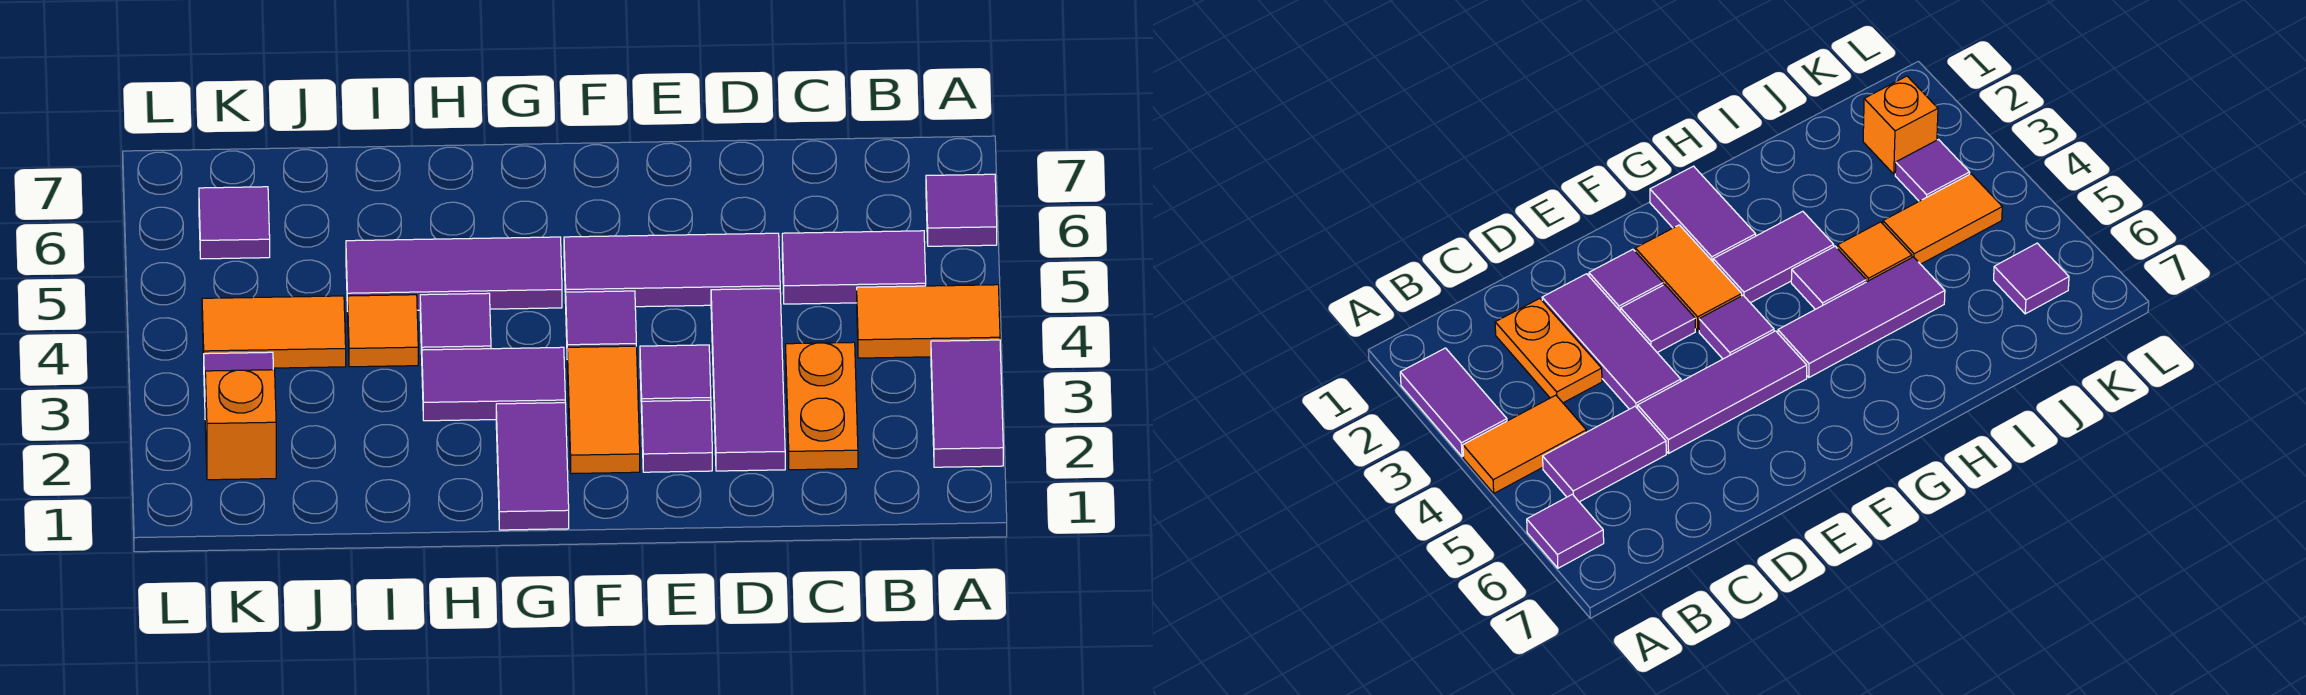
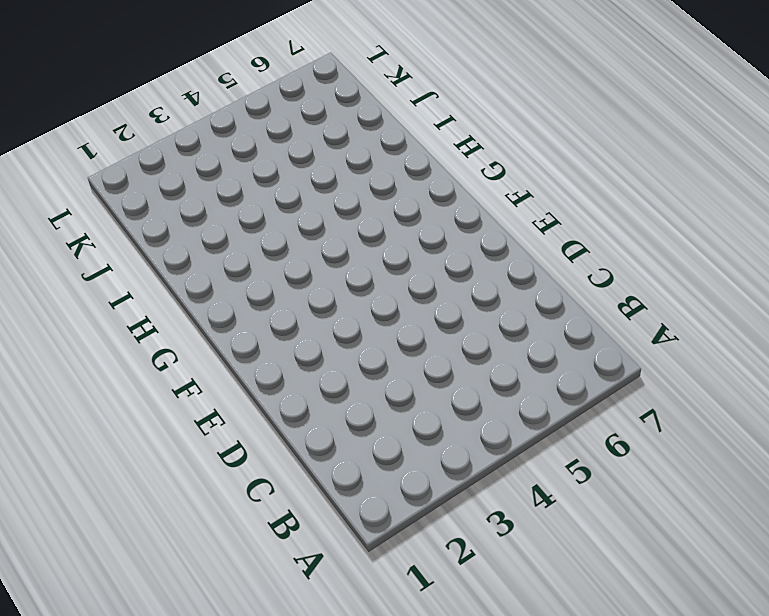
none -> purple tile A2:A3 level 1
none -> orange tile A4:B4 level 1
none -> purple tile A6 level 1

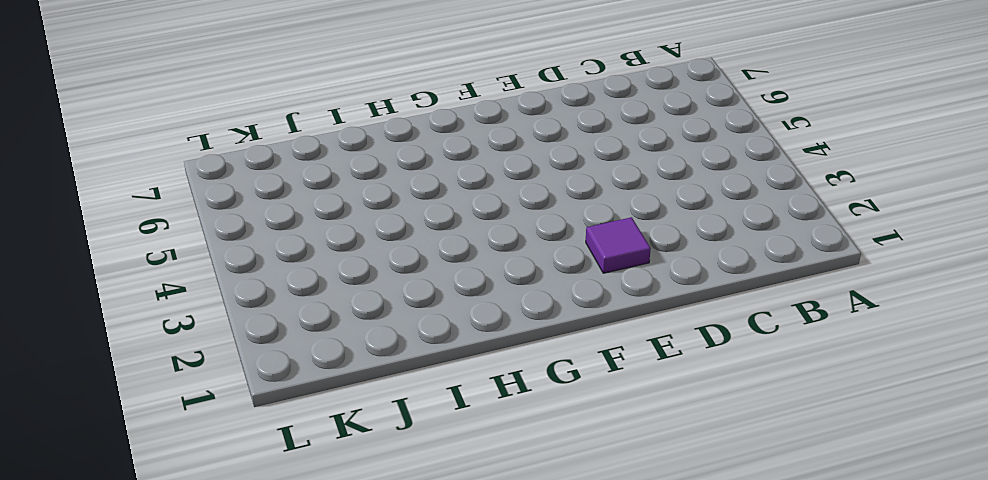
none -> purple tile A2:A3 level 1
none -> orange tile A4:B4 level 1
none -> purple tile A6 level 1

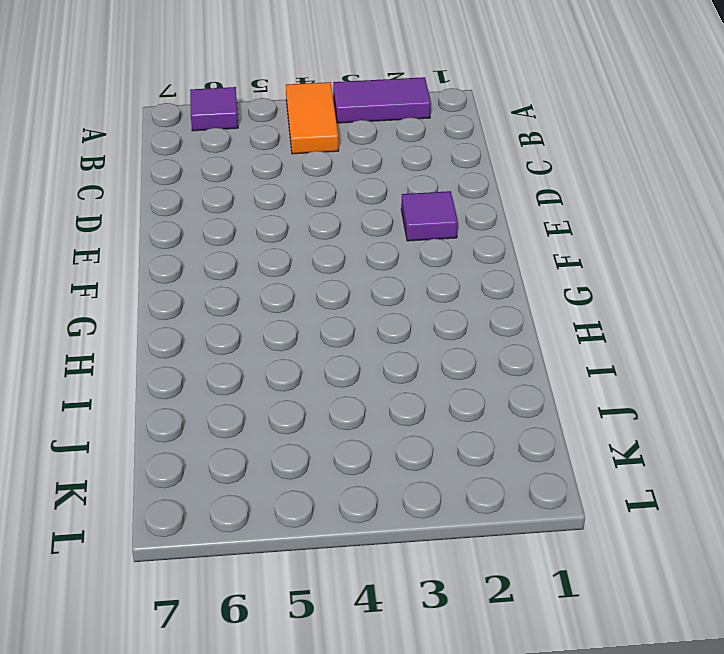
none -> purple tile B5:C5 level 1
none -> orange plate C2:C3 level 1
none -> purple tile D2:D4 level 1

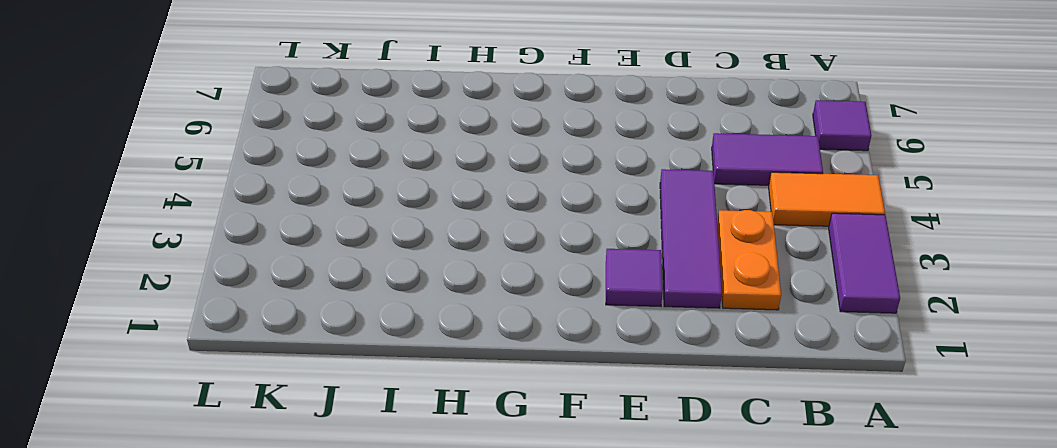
none -> purple tile D5:F5 level 1
none -> purple tile E3 level 1
none -> orange tile F2:F3 level 1

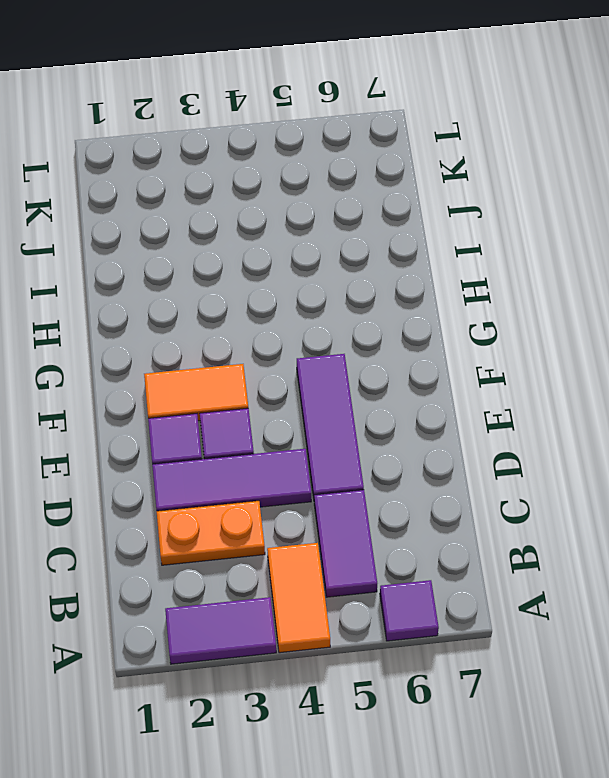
none -> purple tile F4 level 1
none -> purple tile G1:G2 level 1
none -> purple tile G3:H3 level 1

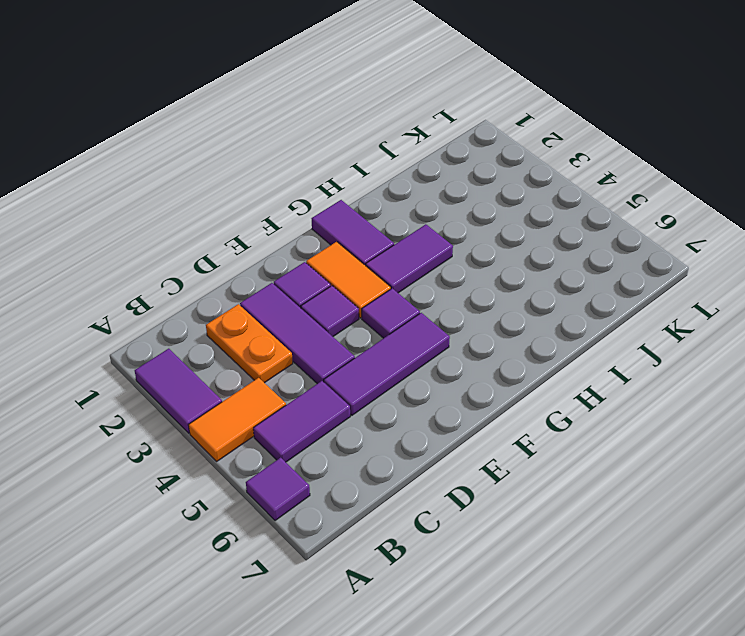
none -> purple tile G5:I5 level 1
none -> purple tile H4 level 1
none -> orange tile I4 level 1

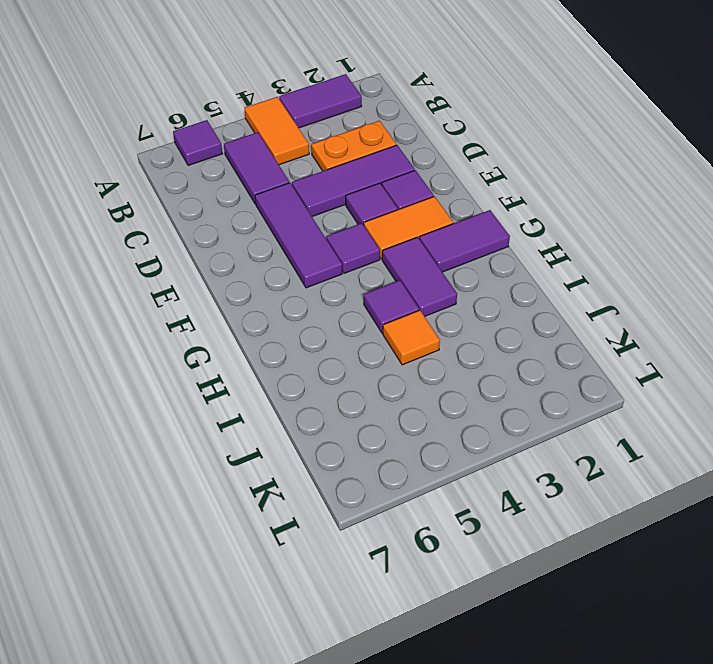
none -> purple tile G5:I5 level 1
none -> orange tile J4:K4 level 1
none -> orange brick K2 level 1

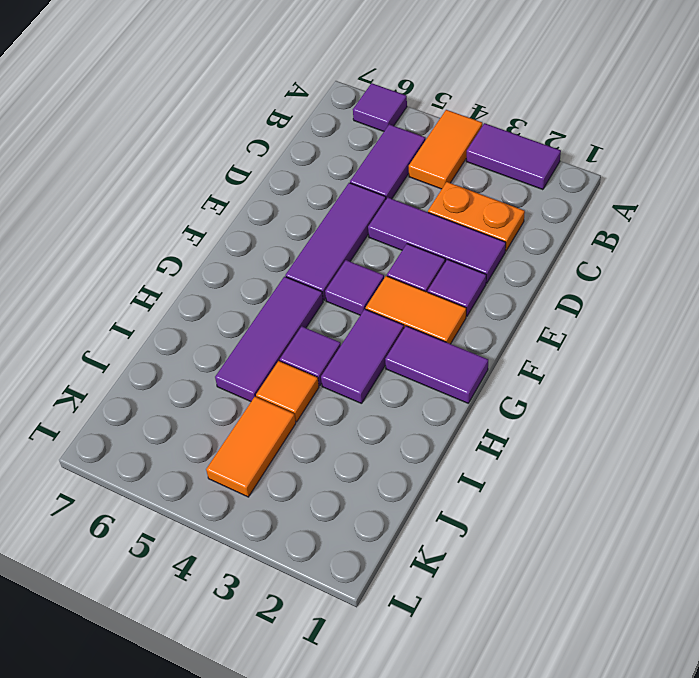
none -> orange brick K2 level 1
none -> purple tile K3 level 1
none -> purple tile K6 level 1

